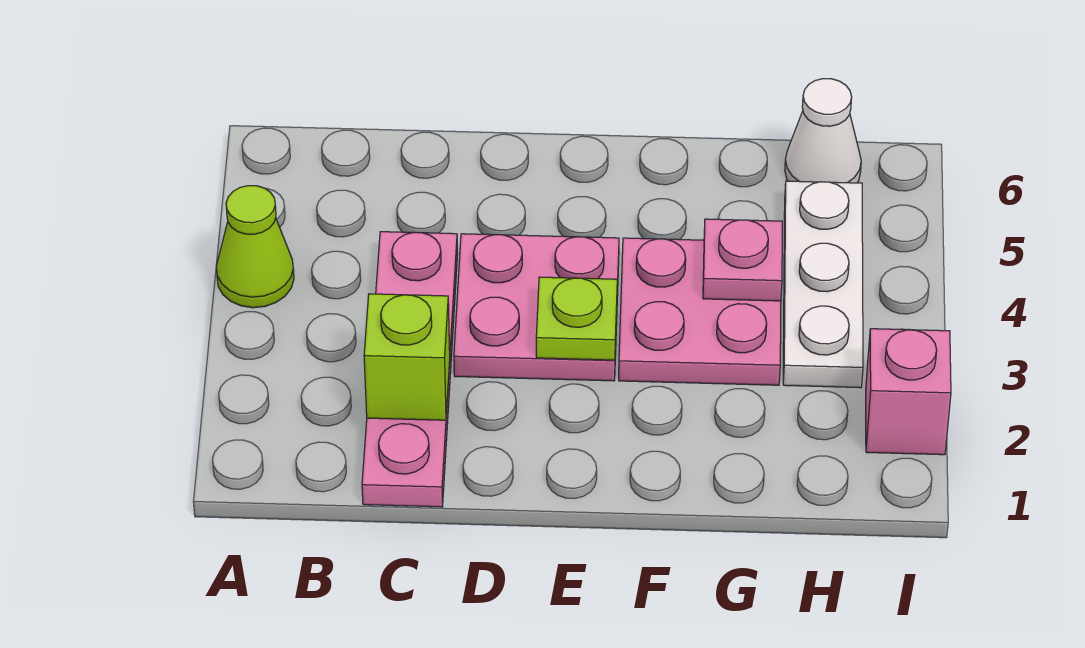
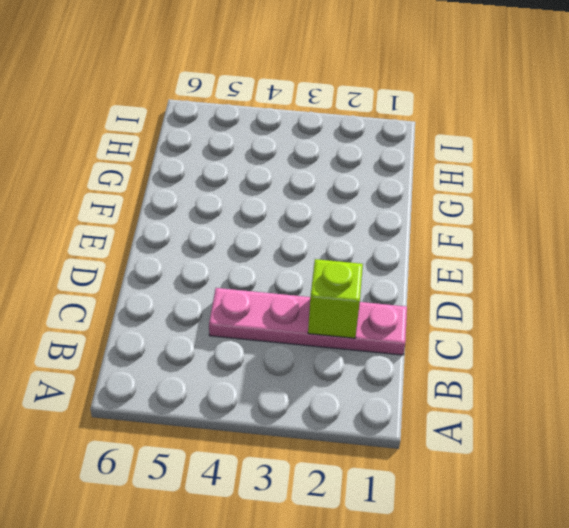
none -> lime cone A4 level 1
none -> pink plate D3:E4 level 1

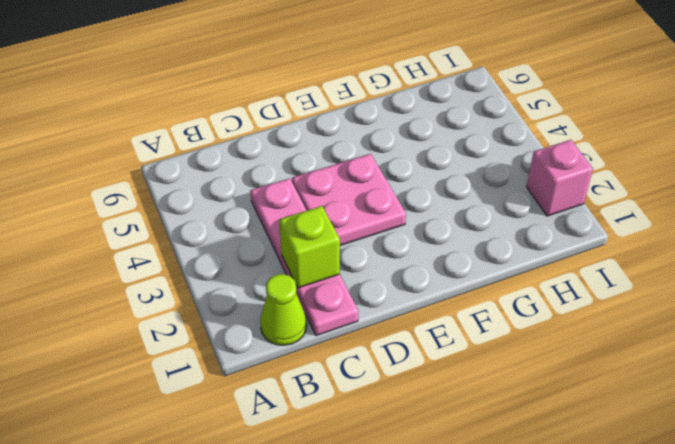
lime cone B1 level 1 -> lime cone A4 level 1
none -> pink plate F3:G4 level 1
none -> white plate H3:H5 level 1

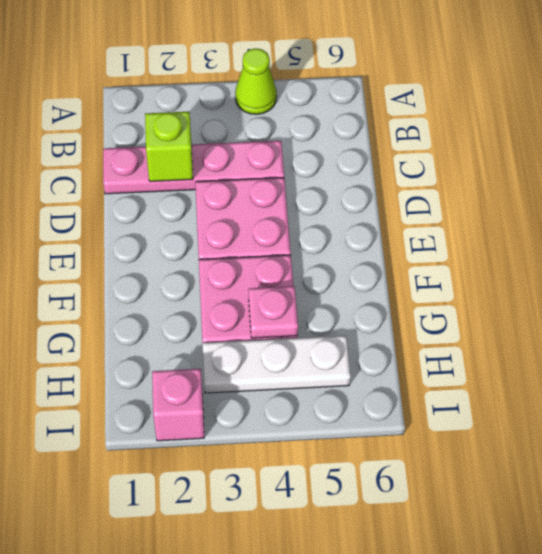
none -> white cone H6 level 1
none -> lime plate E3 level 2

